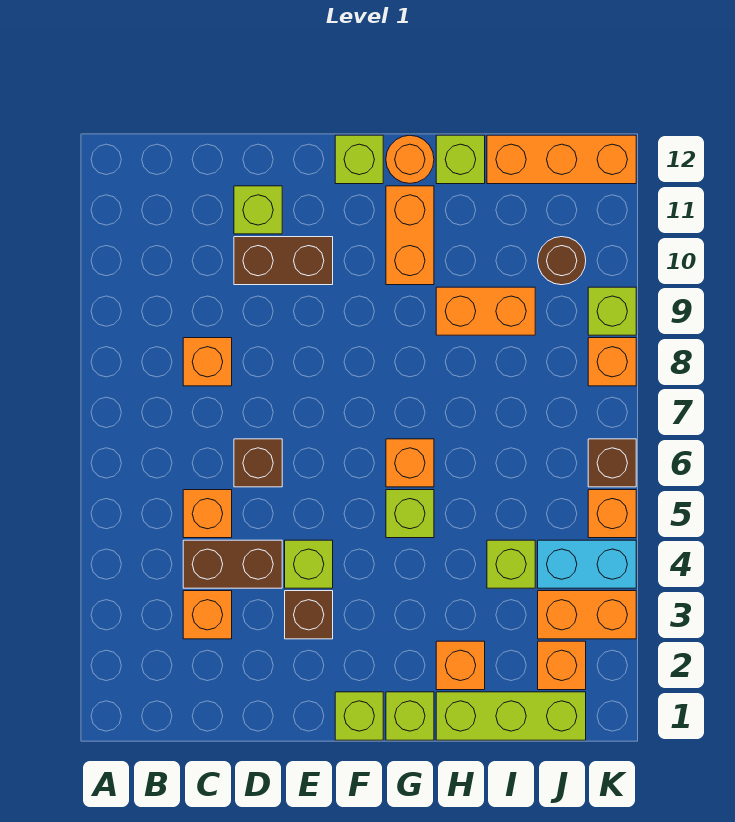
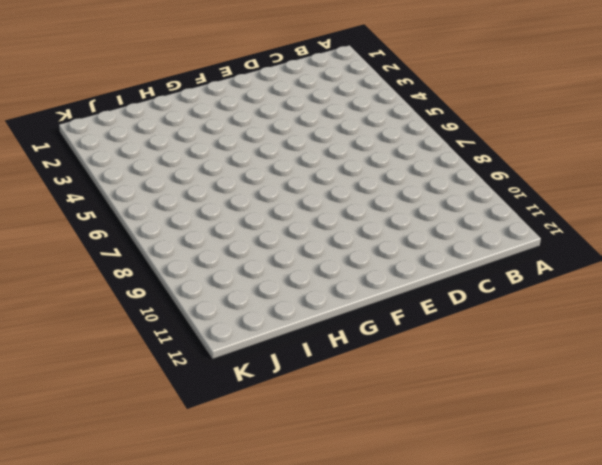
none -> orange brick C3 level 1
none -> brown brick C4:D4 level 1
none -> orange brick C5 level 1
none -> orange brick C8 level 1

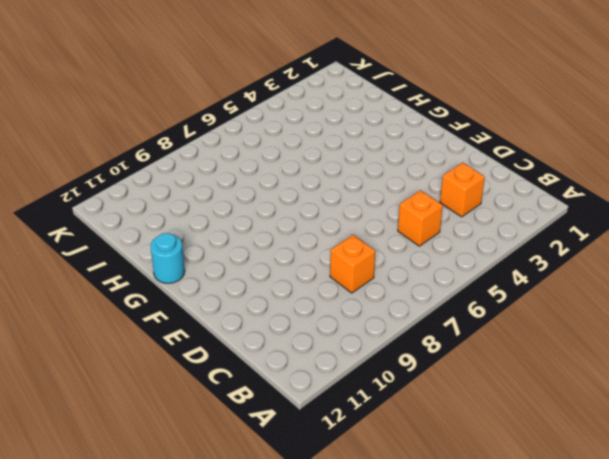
cyan round brick G12 level 1 -> orange round brick G12 level 1
none -> brown brick C4:D4 level 1
none -> brown brick D6 level 1
none -> brown brick D10:E10 level 1
none -> lime brick D11 level 1

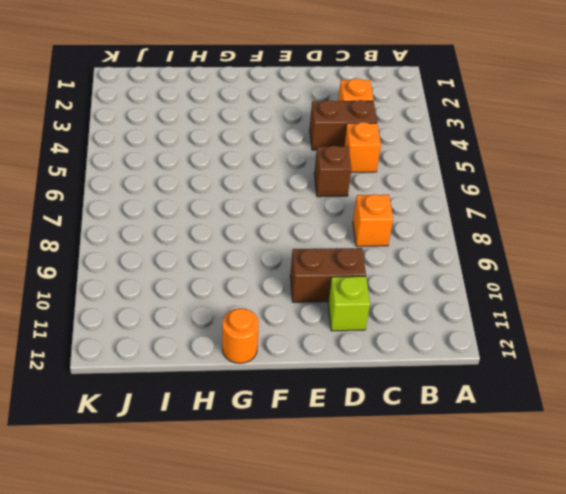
none -> brown brick E3 level 1
none -> lime brick E4 level 1
none -> lime brick F1 level 1
none -> lime brick F12 level 1

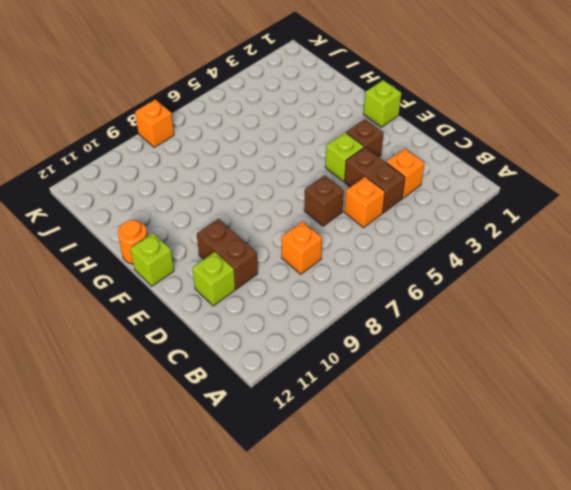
none -> lime brick G1 level 1
none -> lime brick G5 level 1
none -> orange brick G6 level 1
none -> orange brick G10:G11 level 1

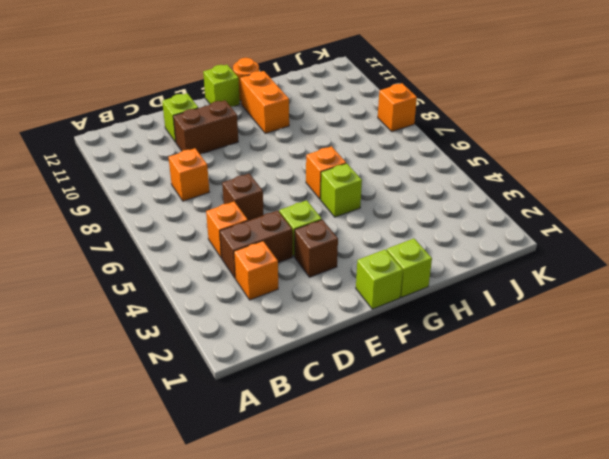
none -> lime brick H1:J1 level 1
none -> orange brick H2 level 1
none -> orange brick H9:I9 level 1
none -> lime brick H12 level 1

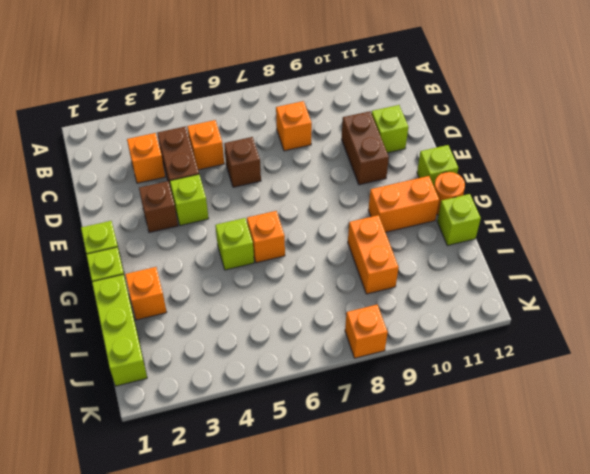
none -> lime brick I4 level 1
none -> orange brick I12:K12 level 1
none -> orange brick J2 level 1
none -> orange brick J3:K3 level 1

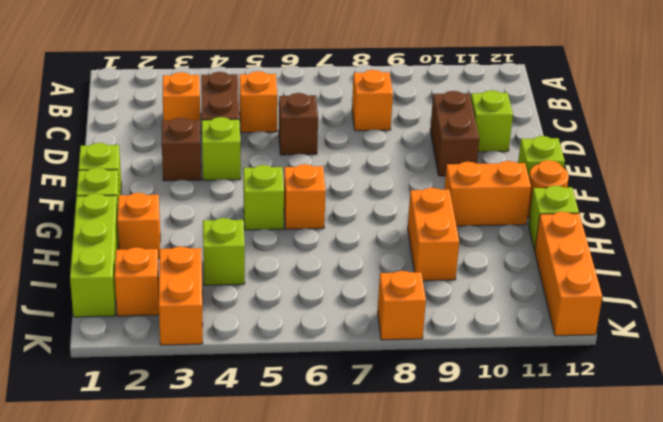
none -> cyan brick J4:K4 level 1
none -> brown round brick J10 level 1
none -> orange brick K5 level 1
none -> brown brick K6 level 1

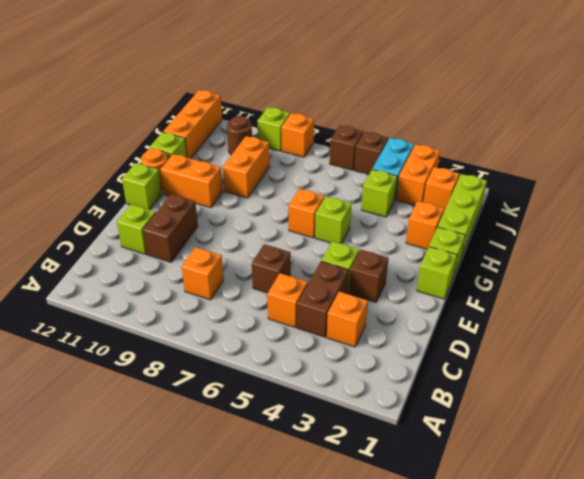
brown brick K5 level 1 -> orange brick K5 level 1

